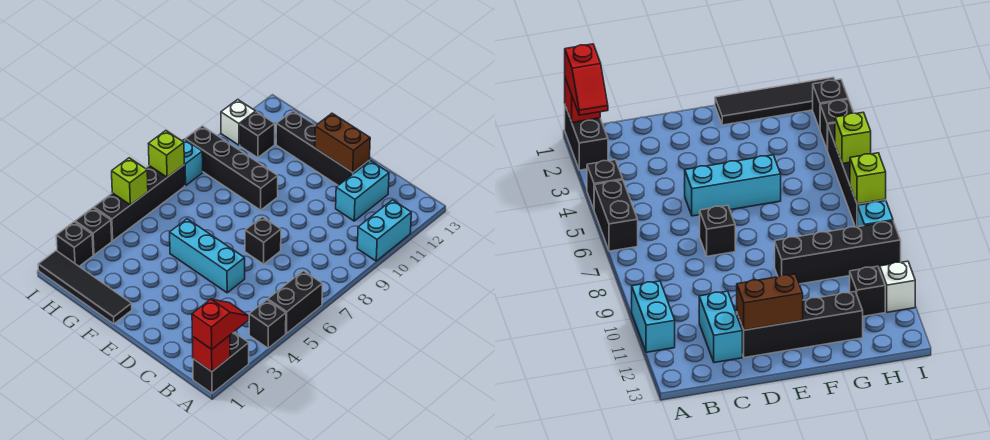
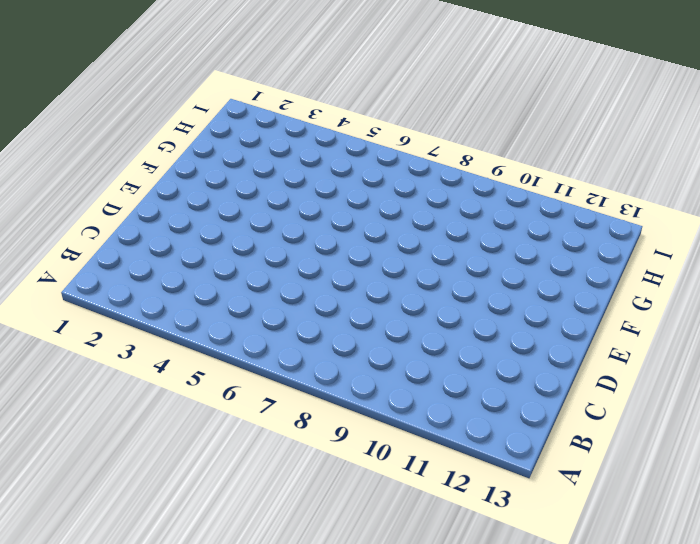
none -> black brick A1:A2 level 1
none -> black brick A4 level 1
none -> black brick A5:A6 level 1

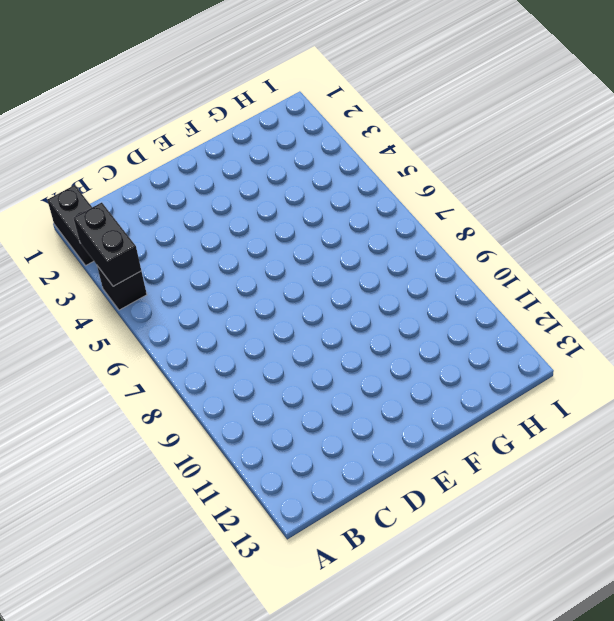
black brick A3:A4 level 2 -> black brick A5:A6 level 1
none -> cyan brick A10:A11 level 1
none -> cyan brick C11:C12 level 1
none -> cyan brick D5:F5 level 1

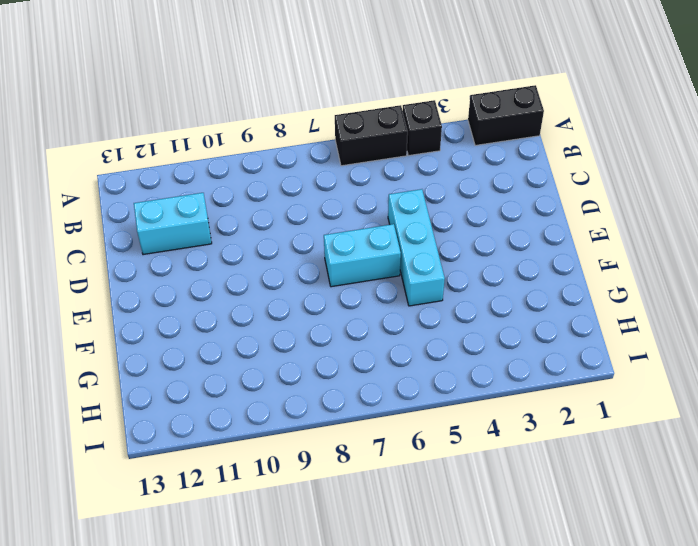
cyan brick E6:E7 level 1 -> cyan brick A10:A11 level 1
none -> black brick D7 level 1
none -> black brick D12:G12 level 1
none -> black tile F1:I1 level 1

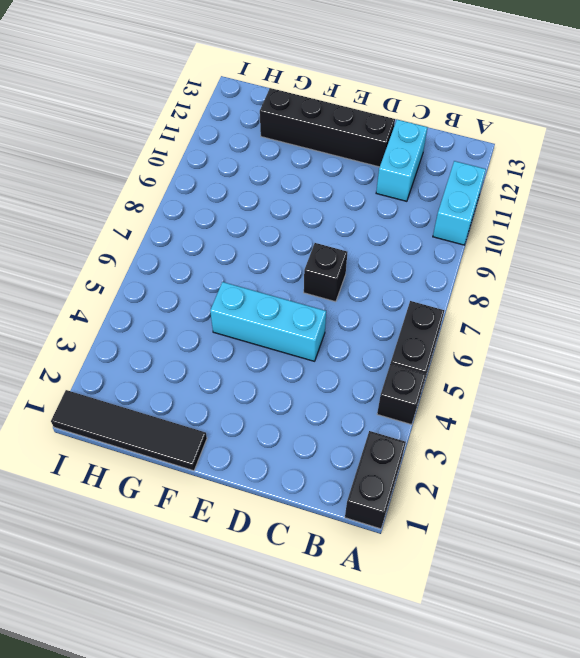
none -> black brick F9:I9 level 1
none -> black brick H11 level 1
none -> black brick I2 level 1

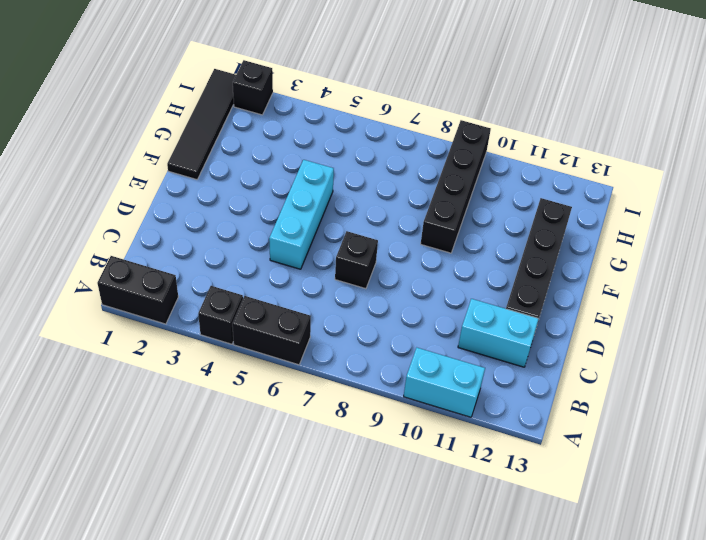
none -> black brick H11 level 1
none -> black brick I3 level 1
none -> black brick I4:I7 level 1

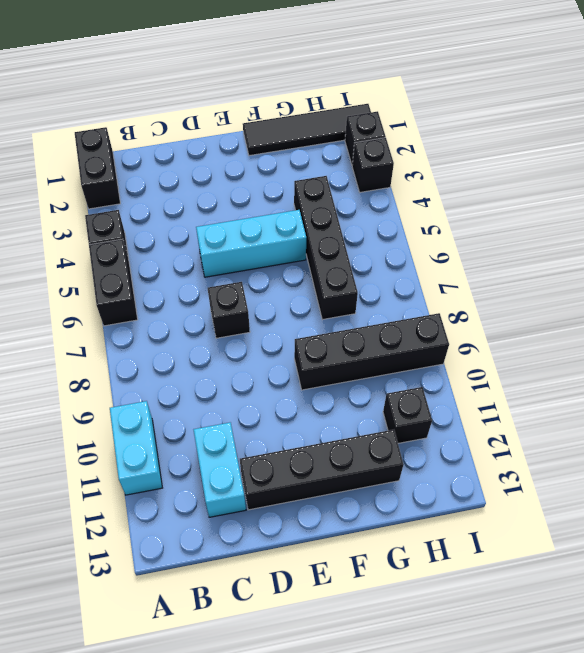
black brick G4:G7 level 1 -> black brick I4:I7 level 1
none -> cyan brick I8 level 1
none -> white brick I11 level 1
none -> red brick A1 level 2

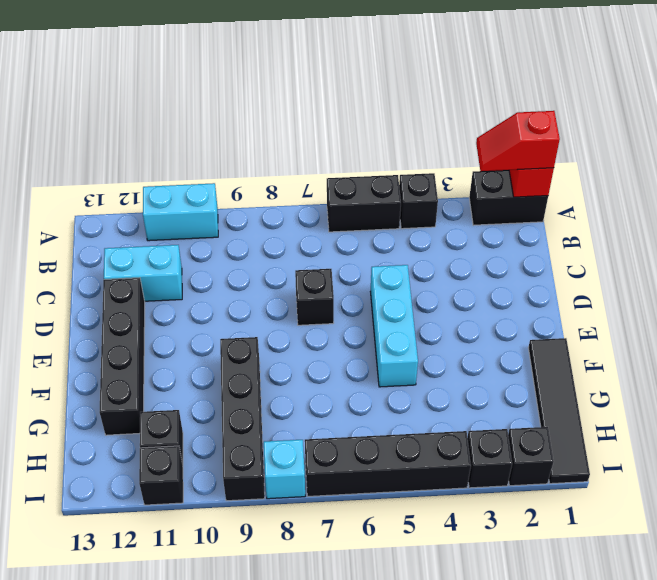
black brick I11 level 1 -> white brick I11 level 1
none -> brown brick D12:E12 level 2
none -> lime brick I5 level 2
none -> lime brick I7 level 2

